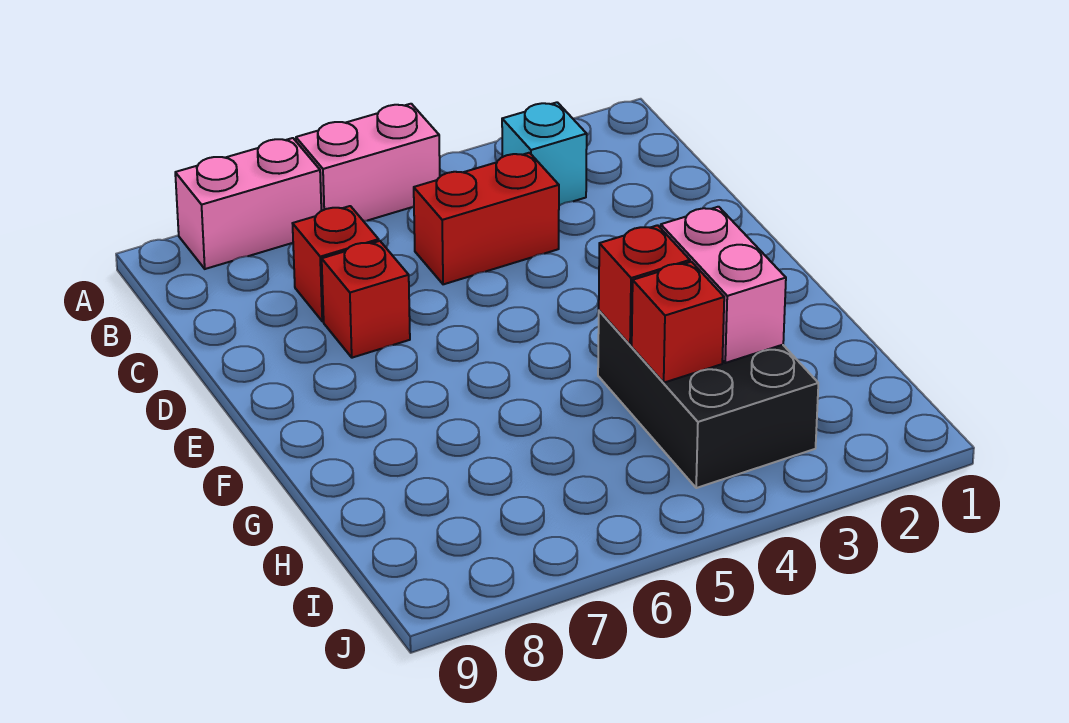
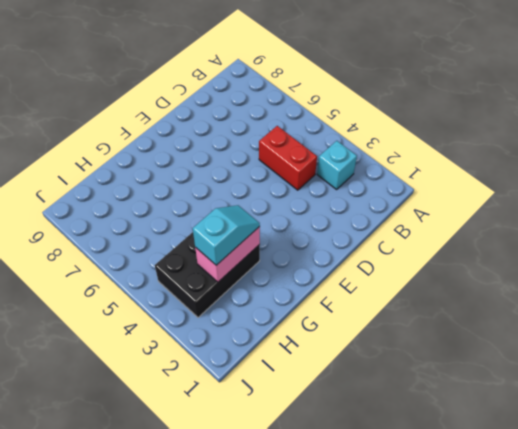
cyan slope G3:H3 level 3 top H -> none
none -> pink brick A5:A6 level 1
none -> pink brick A7:A8 level 1

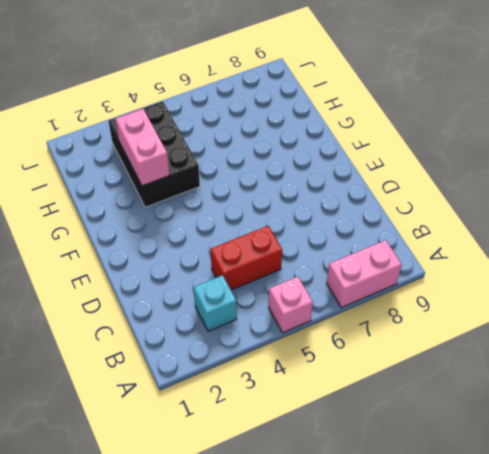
pink brick A5 level 1 -> pink brick A5:A6 level 1
none -> red brick C7 level 1
none -> red brick D7 level 1

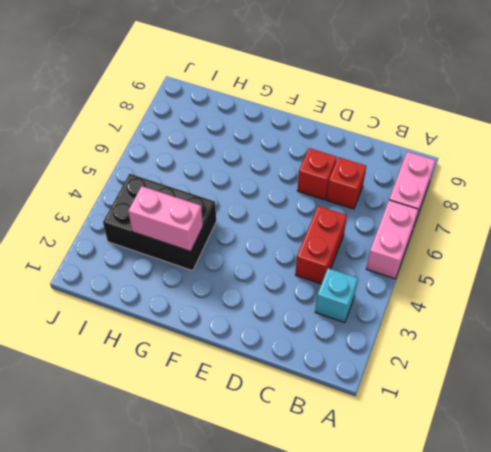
none -> red brick G4 level 2
none -> red brick H4 level 2

